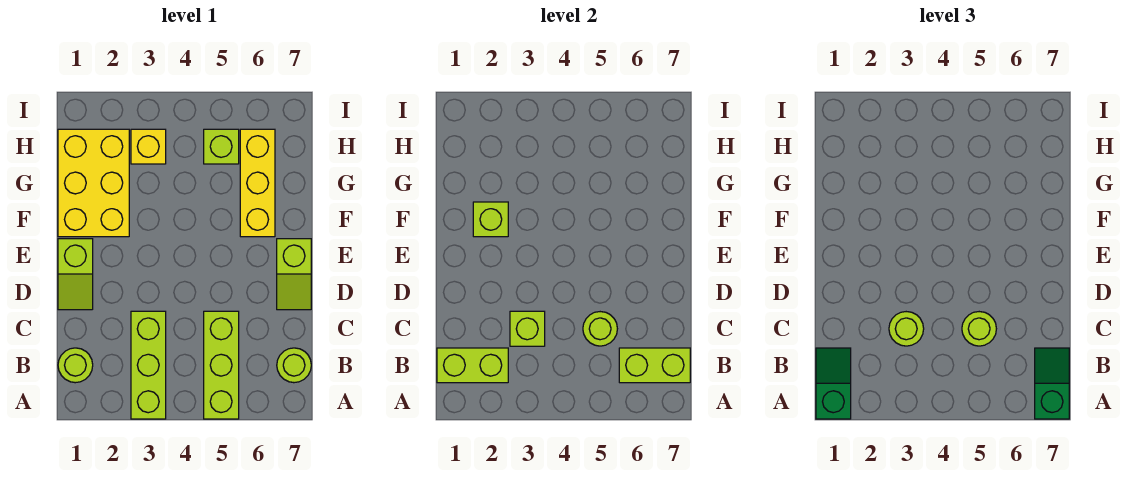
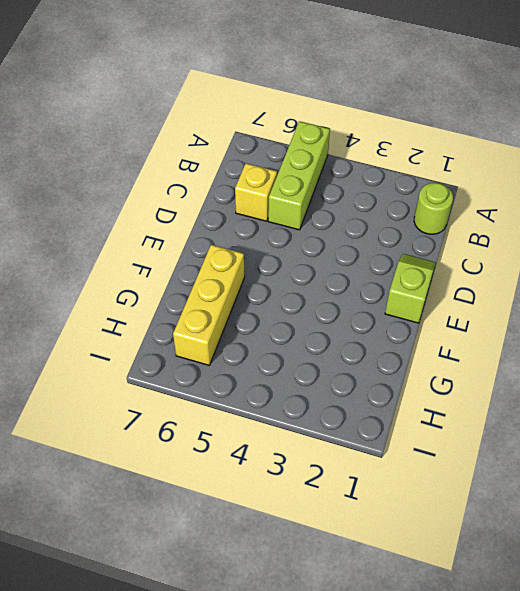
yellow brick C6 level 1 -> yellow brick H3 level 1
none -> lime brick A3:C3 level 1
none -> lime round brick B7 level 1
none -> lime slope D7:E7 level 1 top E

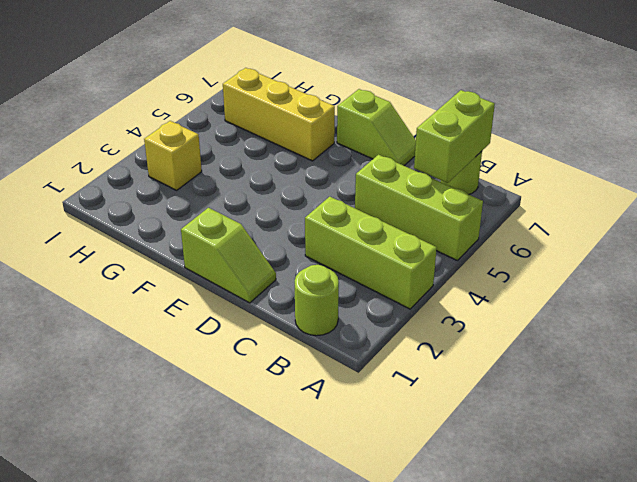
none -> yellow brick F1:H2 level 1
none -> lime brick H5 level 1
none -> lime brick B1:B2 level 2

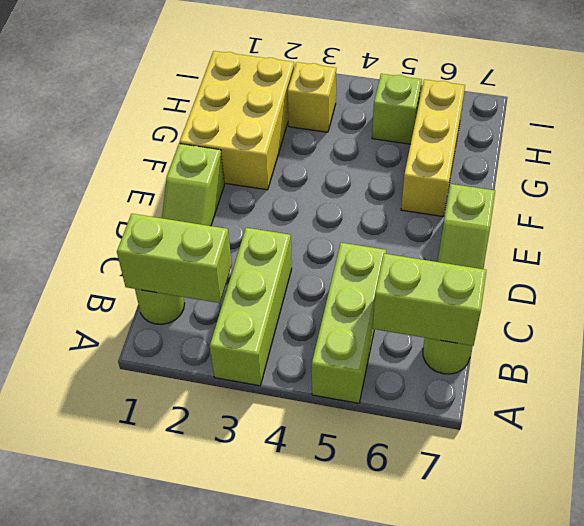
none -> lime brick C3 level 2
none -> lime round brick C5 level 2
none -> lime brick F2 level 2

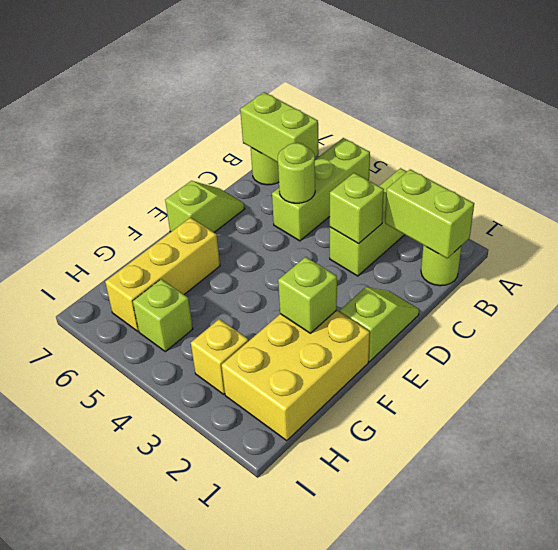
none -> green slope A1:B1 level 3 top A
none -> green slope A7:B7 level 3 top A
none -> lime round brick C3 level 3

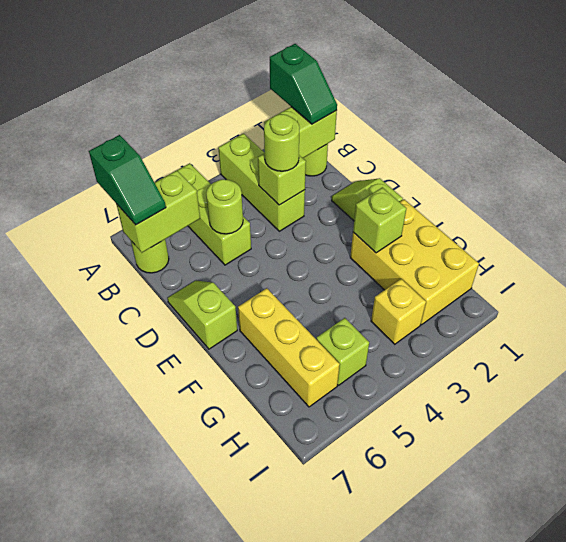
none -> lime round brick C5 level 3

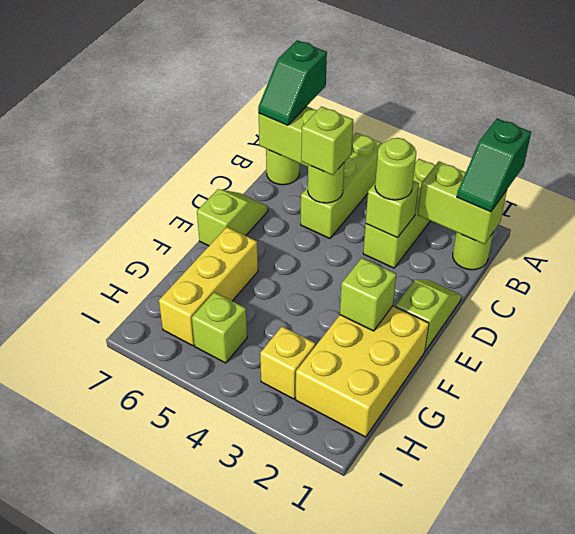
lime brick C5 level 3 -> lime round brick C5 level 3

